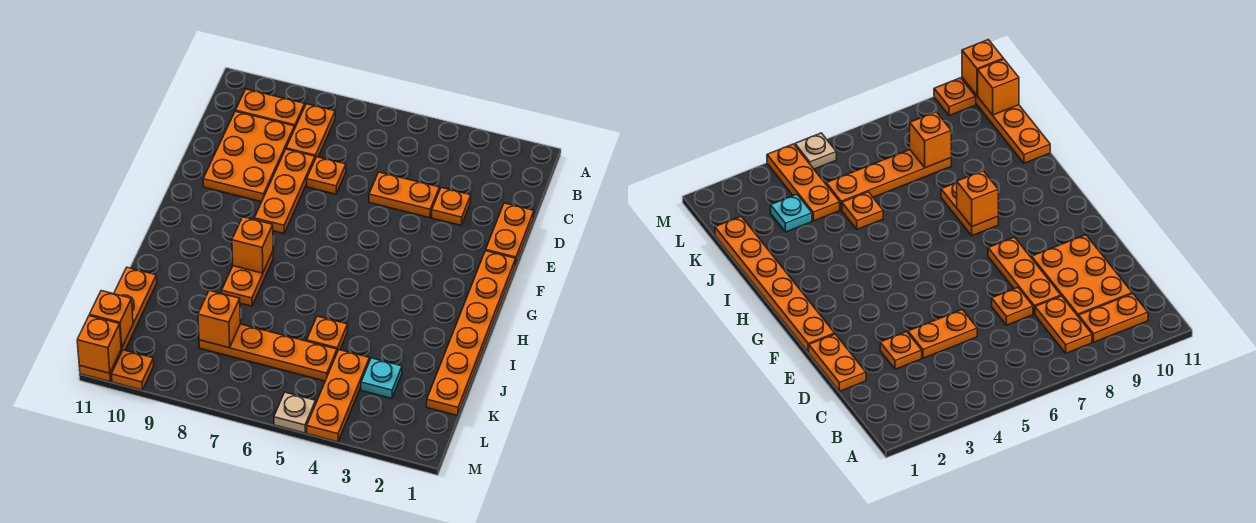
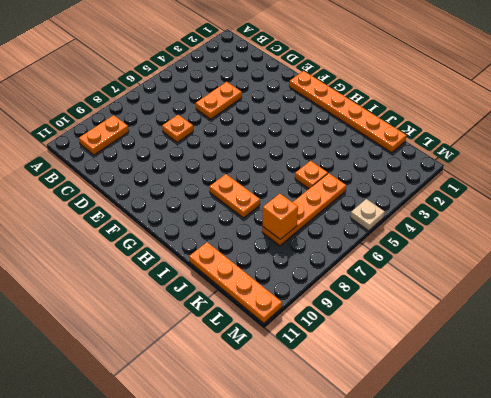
none -> orange plate B8:C8 level 1
none -> orange plate C9:E10 level 1
none -> orange plate D1:E1 level 1

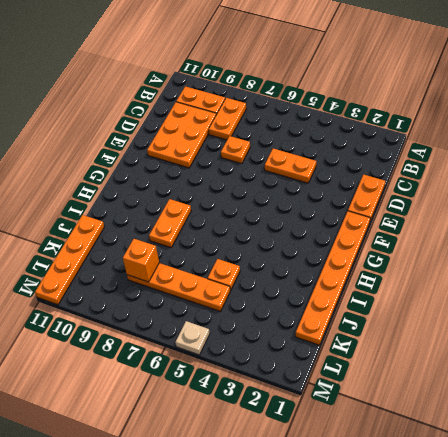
none -> orange plate D3 level 1
none -> orange plate D8:F8 level 1
none -> cyan plate K3 level 1

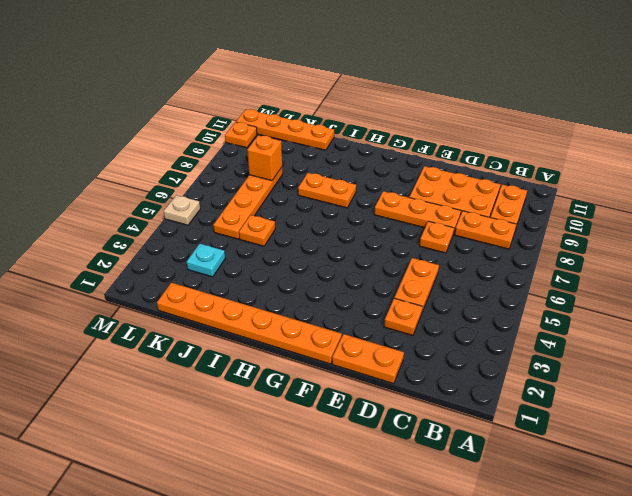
none -> orange plate K4:M4 level 1
none -> orange brick H8 level 2
none -> orange brick L11 level 2

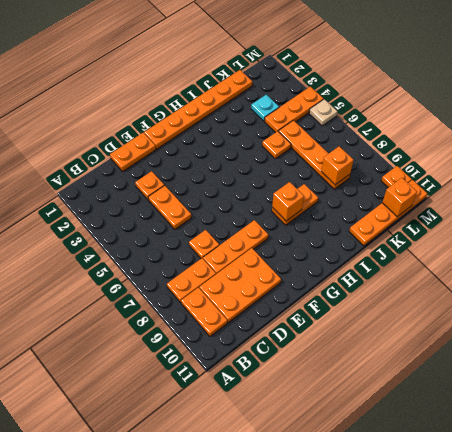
none -> orange brick M11 level 2

